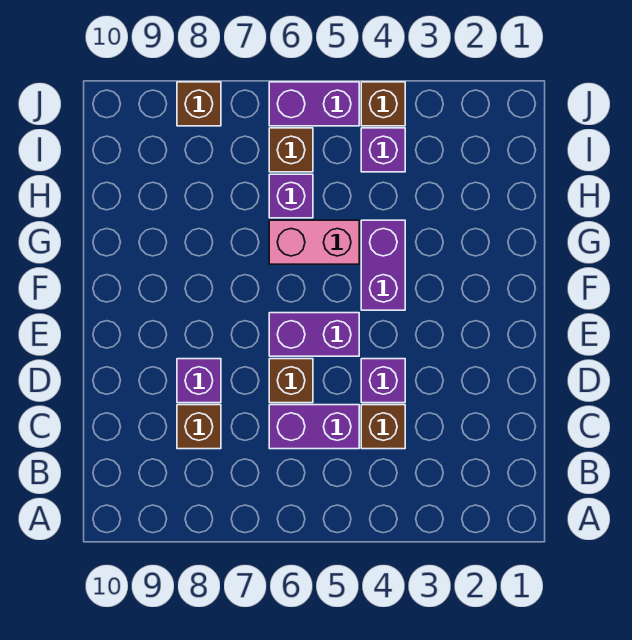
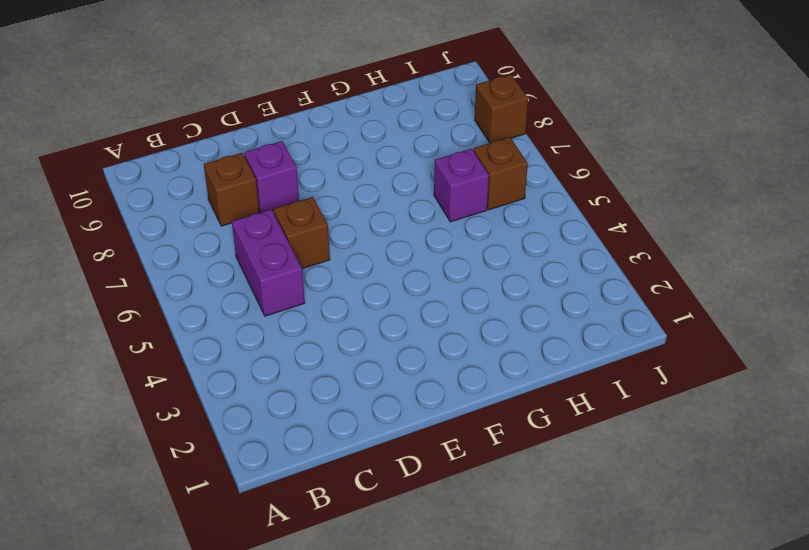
none -> brown brick C4 level 1
none -> purple brick D4 level 1
none -> purple brick E5:E6 level 1

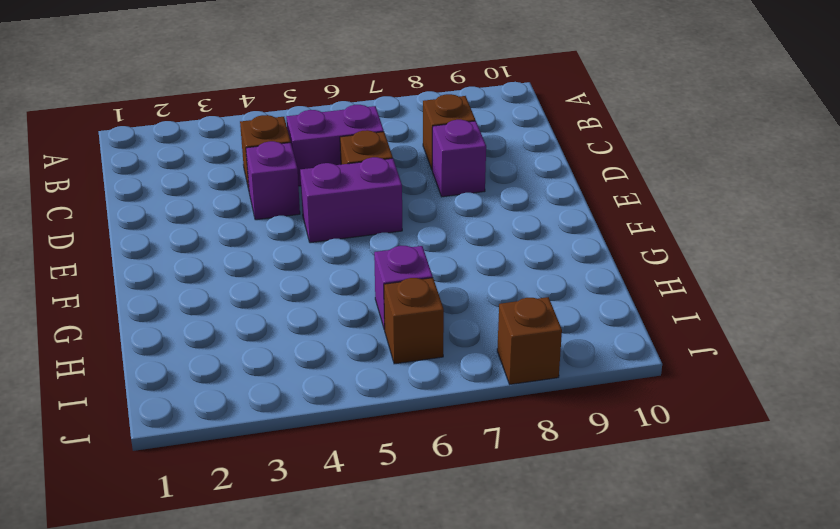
none -> purple brick F4:G4 level 1
none -> pink brick G5:G6 level 1
none -> purple brick I4 level 1

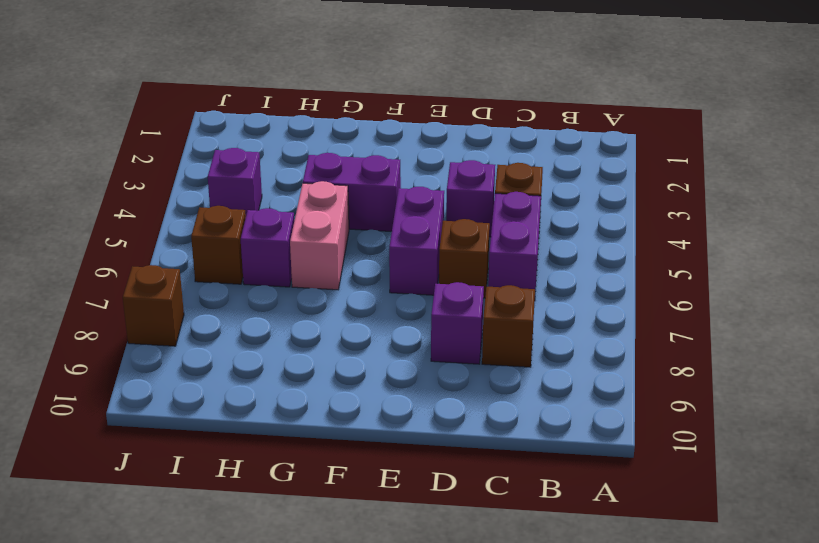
none -> brown brick J4 level 1
none -> purple brick J5:J6 level 1

